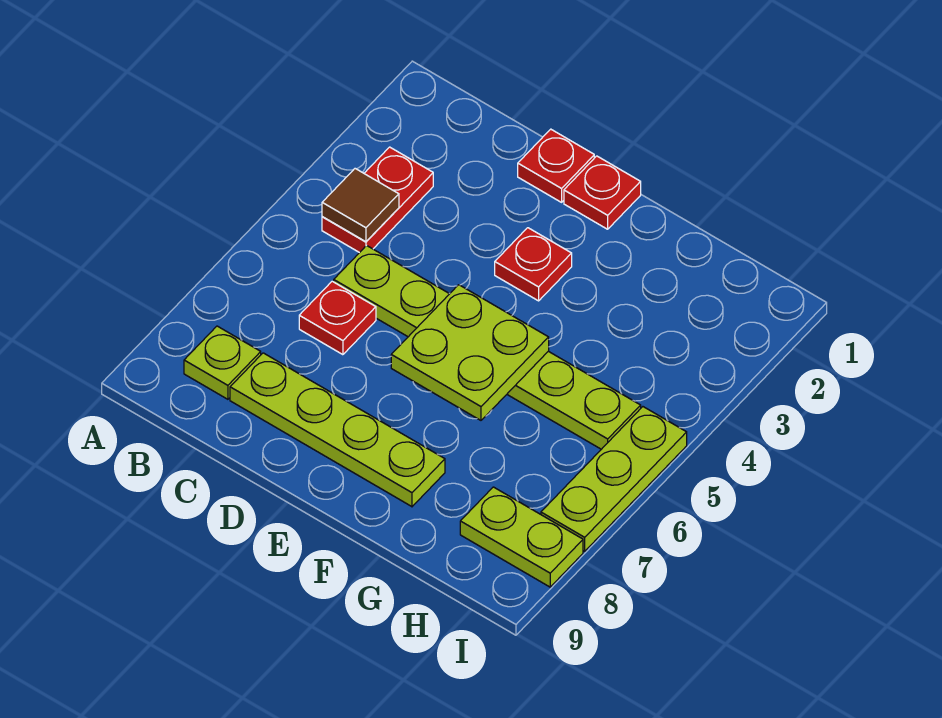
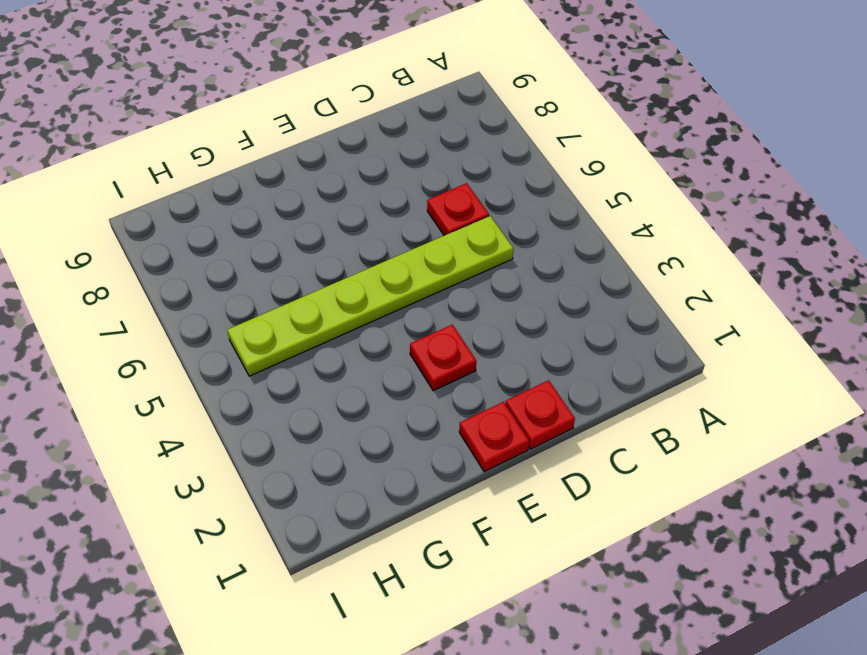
none -> red plate B3:B4 level 1
none -> lime plate B8 level 1
none -> lime plate C8:F8 level 1

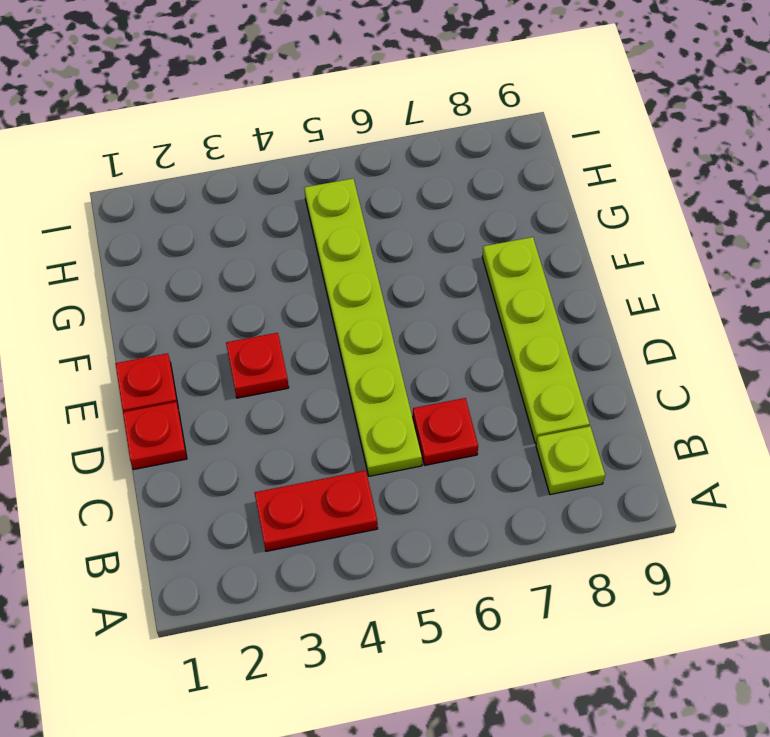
none -> lime plate H8:I8 level 1
none -> lime plate I5:I7 level 1
none -> brown tile B4 level 2

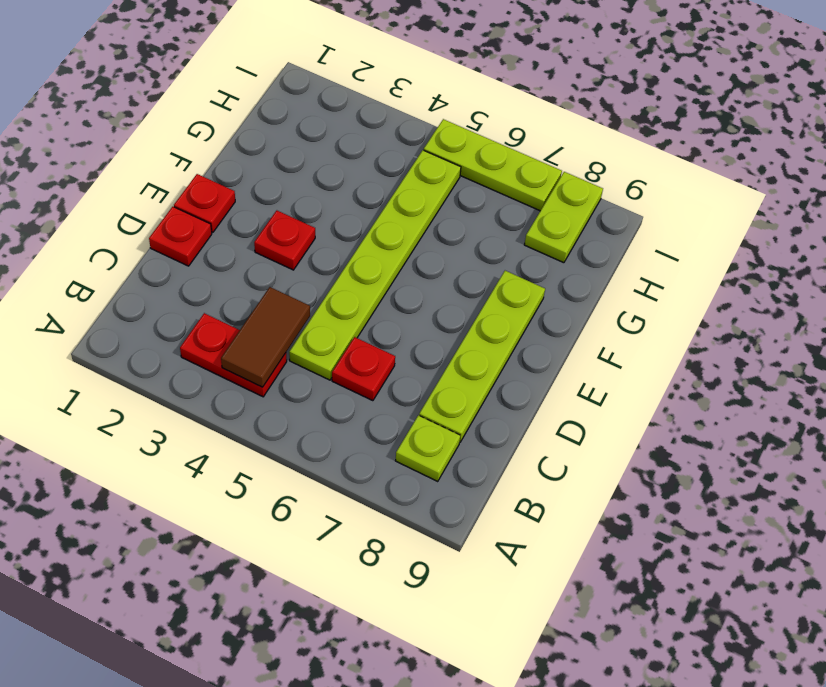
brown tile B4:C4 level 2 -> brown tile B4 level 2
none -> lime plate E5:F6 level 2

